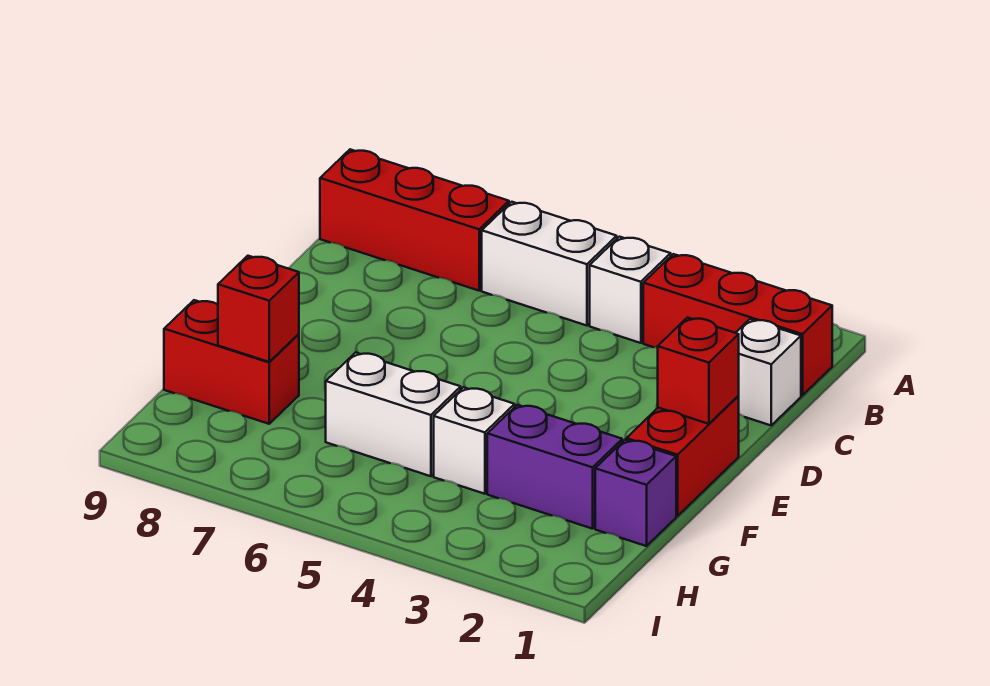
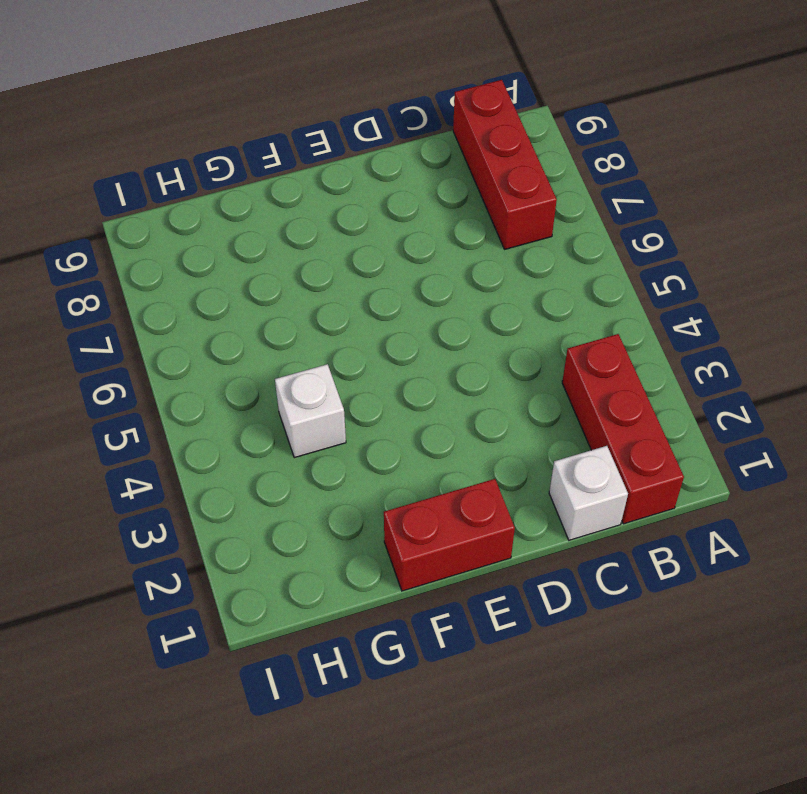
none -> white brick B4 level 1
none -> white brick B5:B6 level 1
none -> purple brick G1 level 1

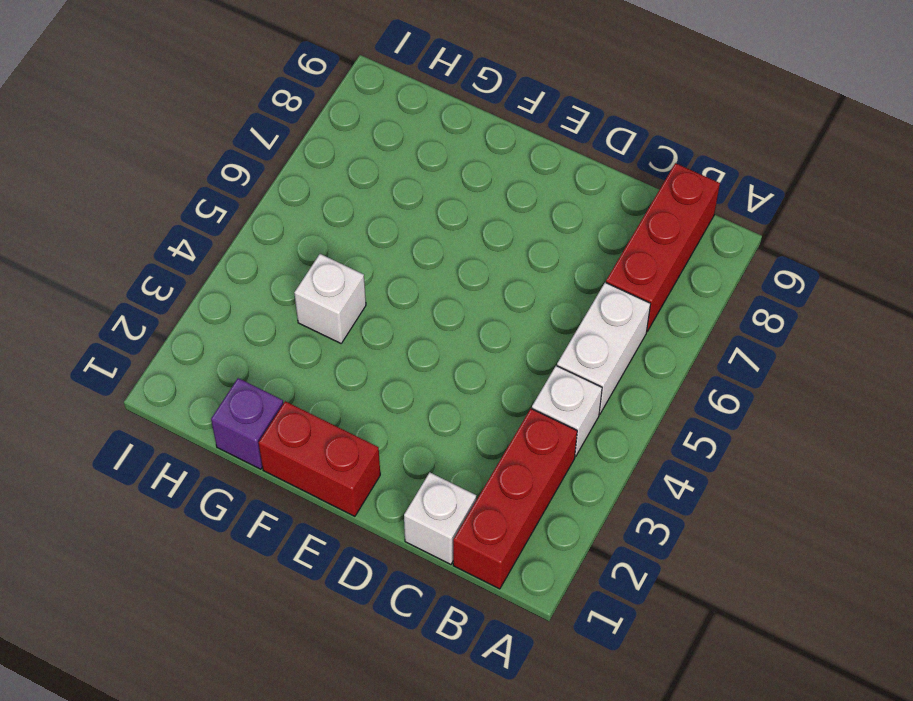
none -> purple brick G2:G3 level 1
none -> white brick G5:G6 level 1
none -> red brick G8:G9 level 1

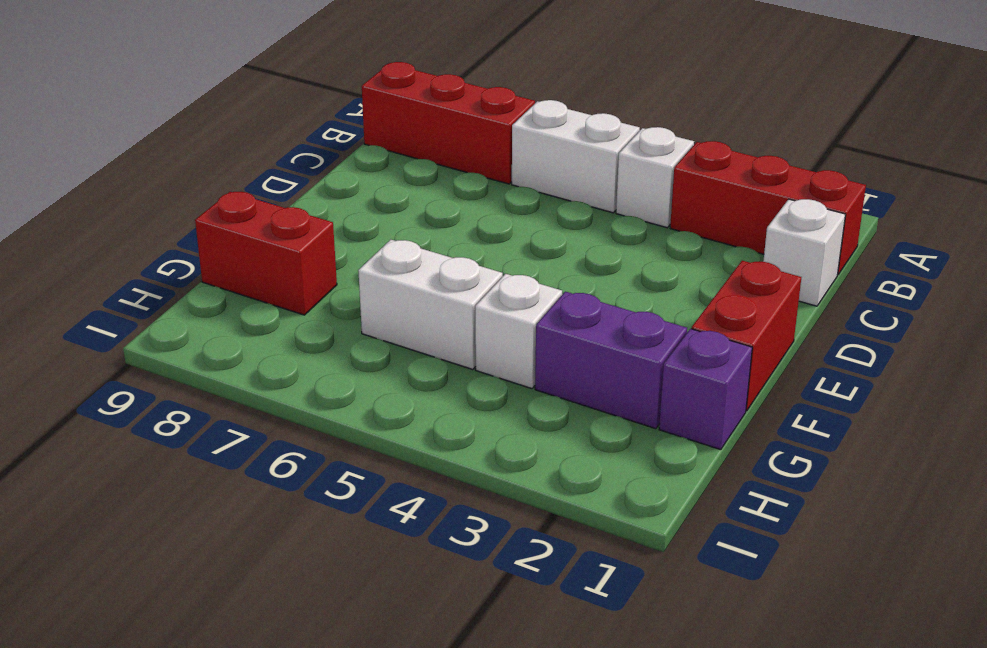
none -> red brick E1 level 2
none -> red brick G8 level 2

